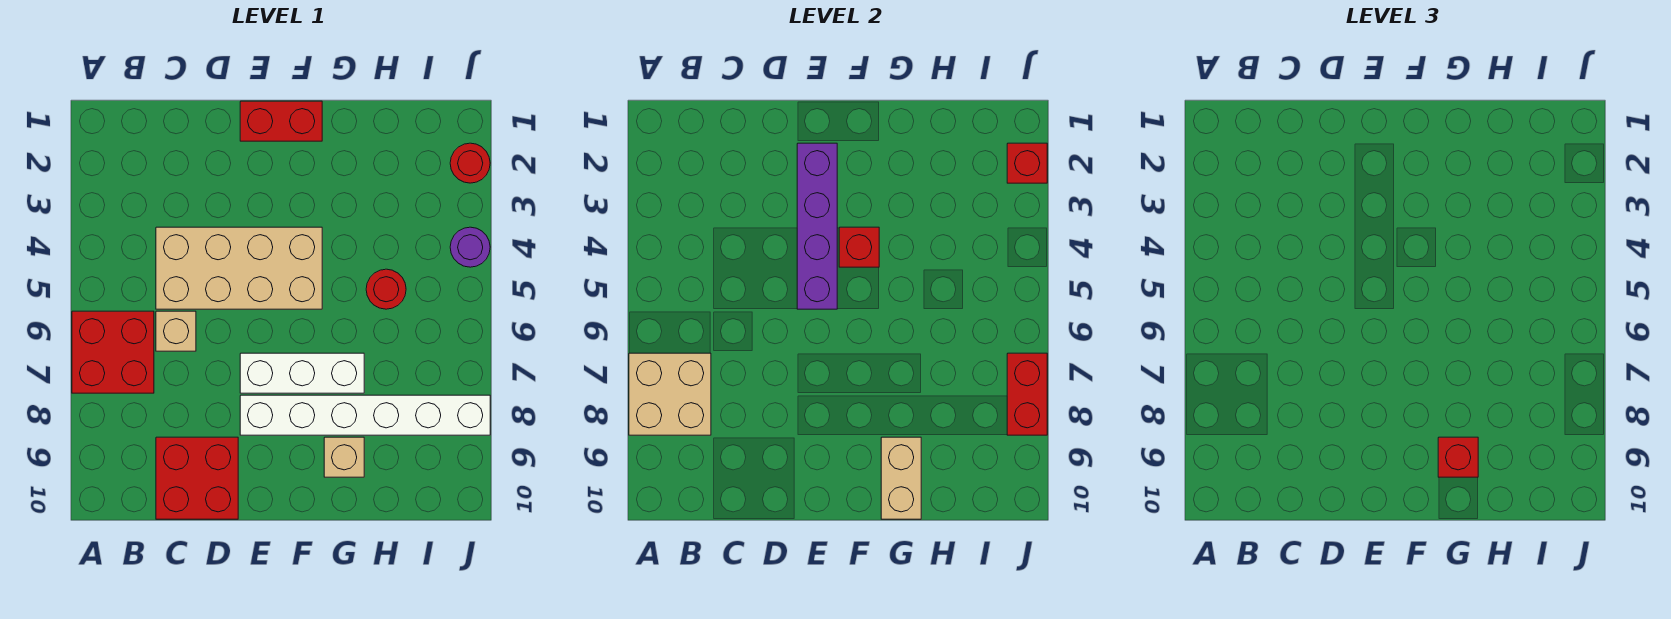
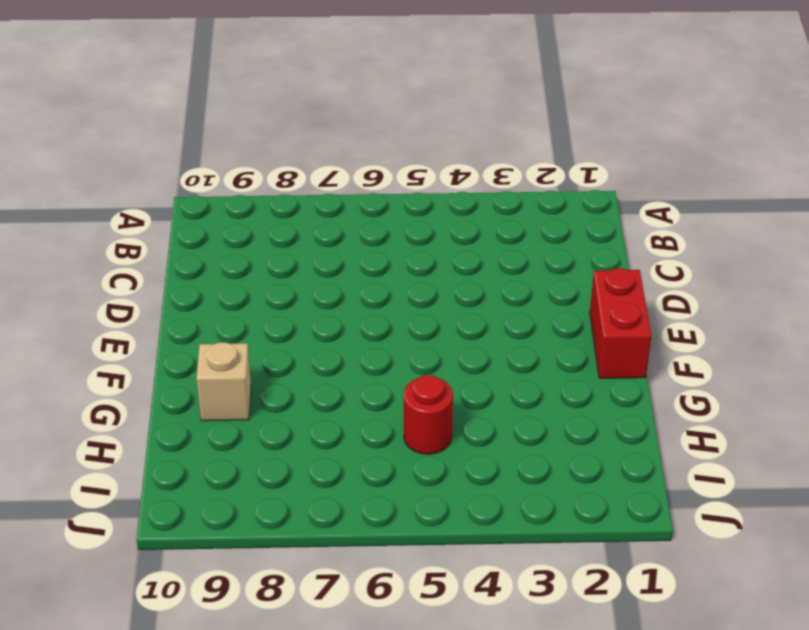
none -> red brick A6:B7 level 1
none -> tan brick C4:F5 level 1
none -> tan brick C6 level 1

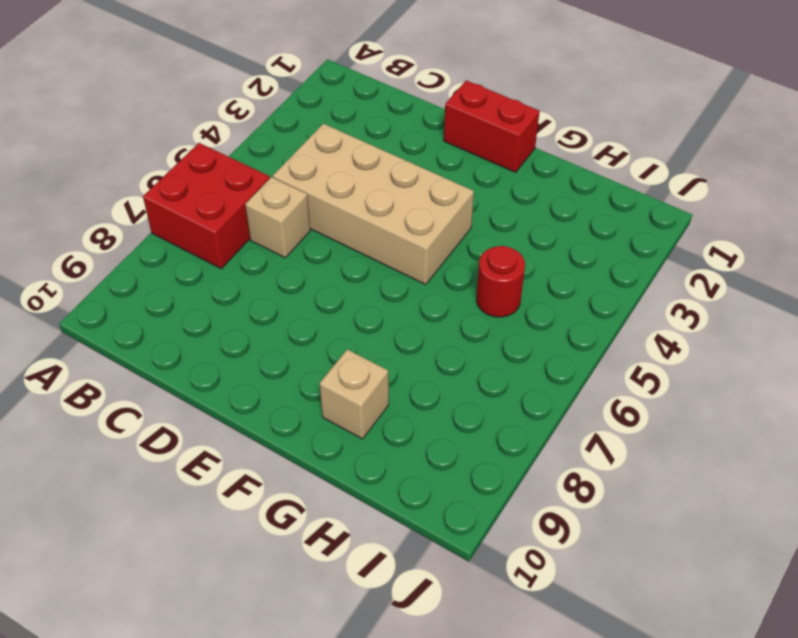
none -> red brick C9:D10 level 1
none -> white brick E7:G7 level 1
none -> white brick E8:J8 level 1

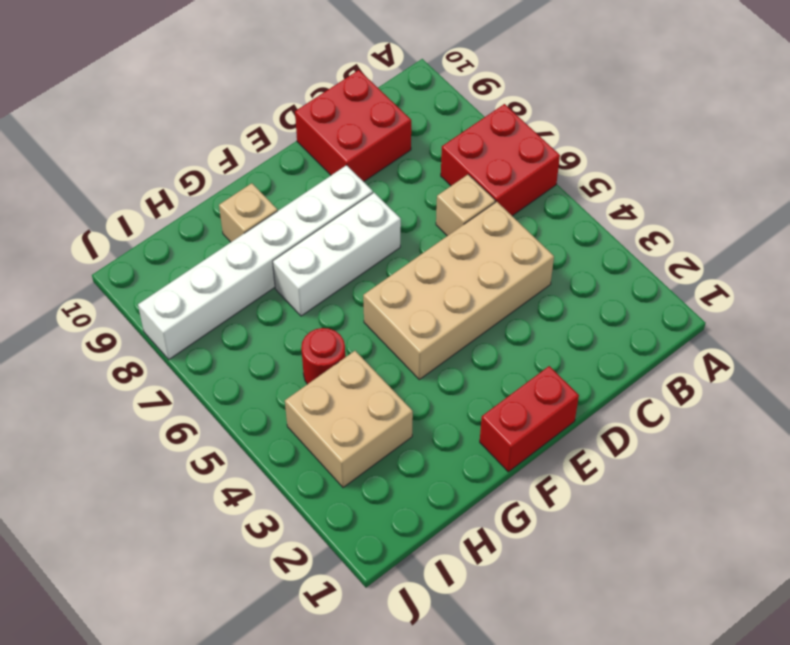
tan brick H3:I4 level 1 -> tan brick A7:B8 level 2
none -> red round brick J2 level 1
none -> purple round brick J4 level 1
none -> purple brick E2:E5 level 2

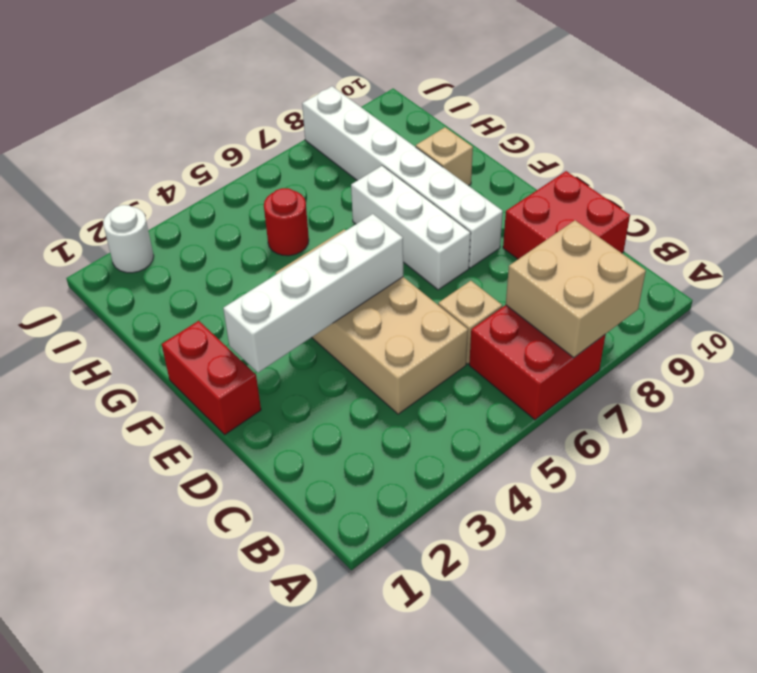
white brick E2:E5 level 2 -> purple brick E2:E5 level 2
white round brick J2 level 1 -> red round brick J2 level 1
none -> purple round brick J4 level 1
none -> red brick F4 level 2
none -> tan brick G9:G10 level 2

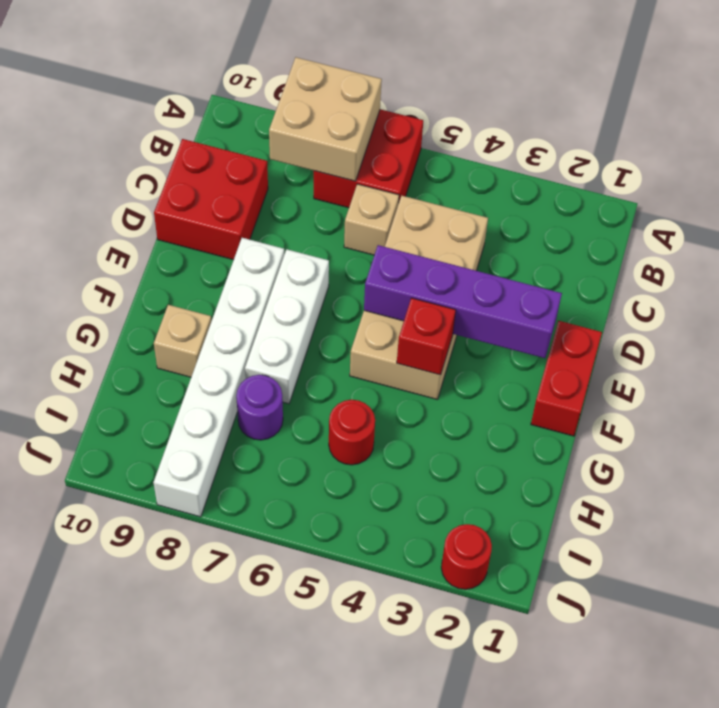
purple round brick H7 level 1 -> purple round brick J4 level 1
none -> tan brick G9:G10 level 2
none -> red brick J2 level 2
none -> red brick J7:J8 level 2

